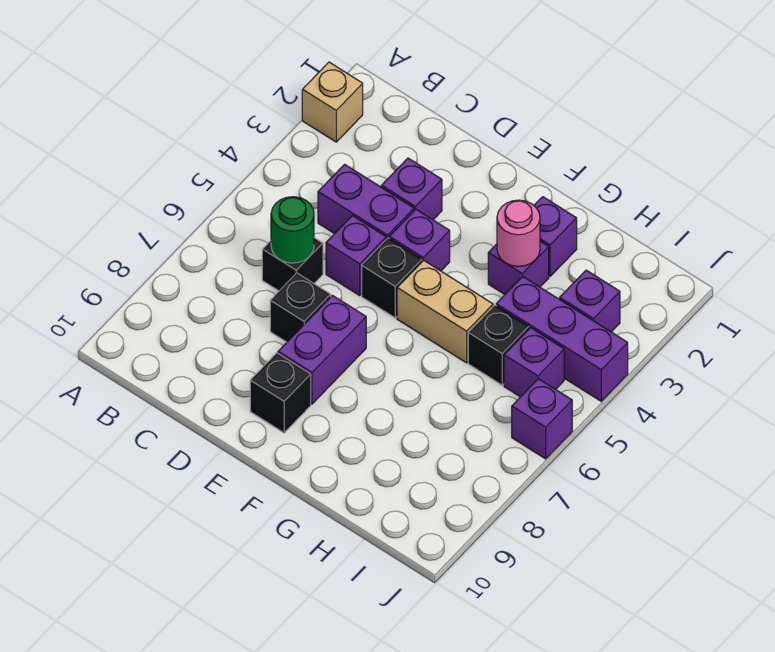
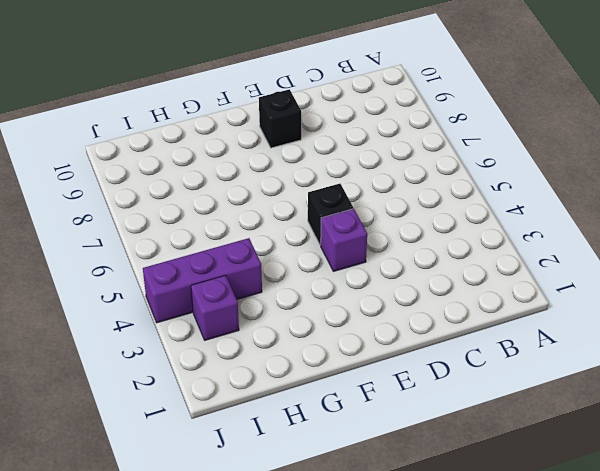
none -> tan brick A2 level 1
none -> purple brick C4:D4 level 1
none -> black brick C6 level 1

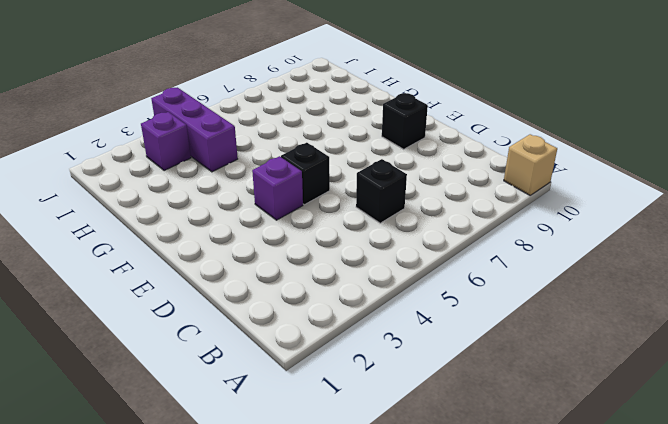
tan brick A10 level 1 -> tan brick A2 level 1
none -> purple brick C4:D4 level 1
none -> purple brick D3 level 1
none -> purple brick D5 level 1

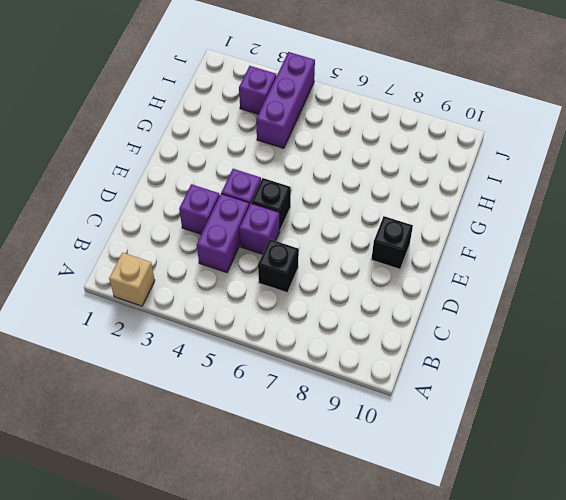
none -> black brick D7 level 1
none -> purple brick E7:E8 level 1
none -> tan brick F5:G5 level 1

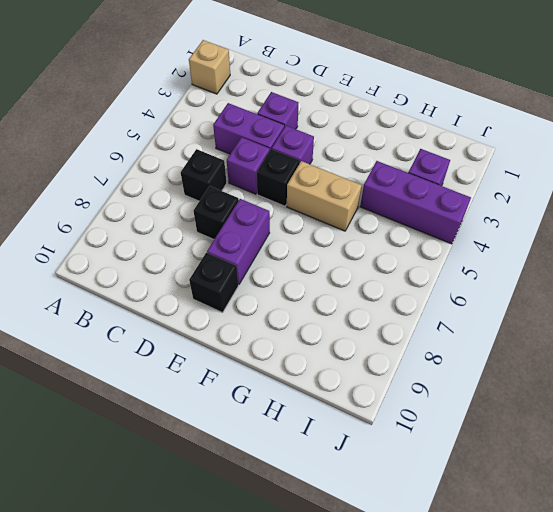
none -> purple brick G2 level 1
none -> purple brick G3 level 1
none -> black brick H5 level 1

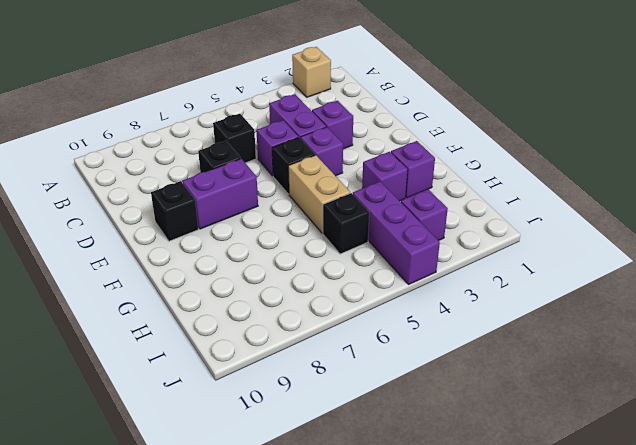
none -> purple brick I5 level 1
none -> purple brick J6 level 1
none -> green round brick C6 level 2

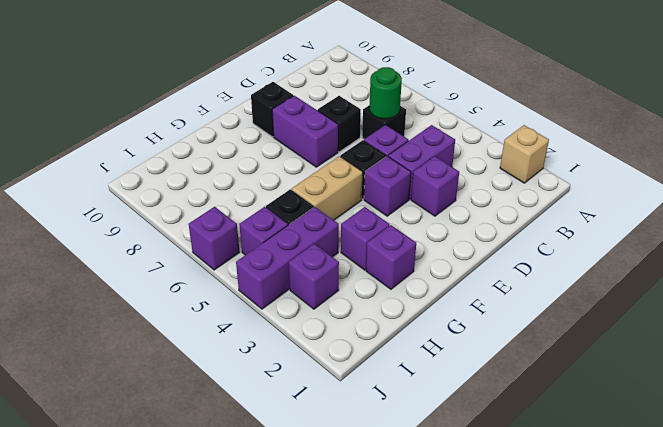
none -> pink round brick G3 level 2

